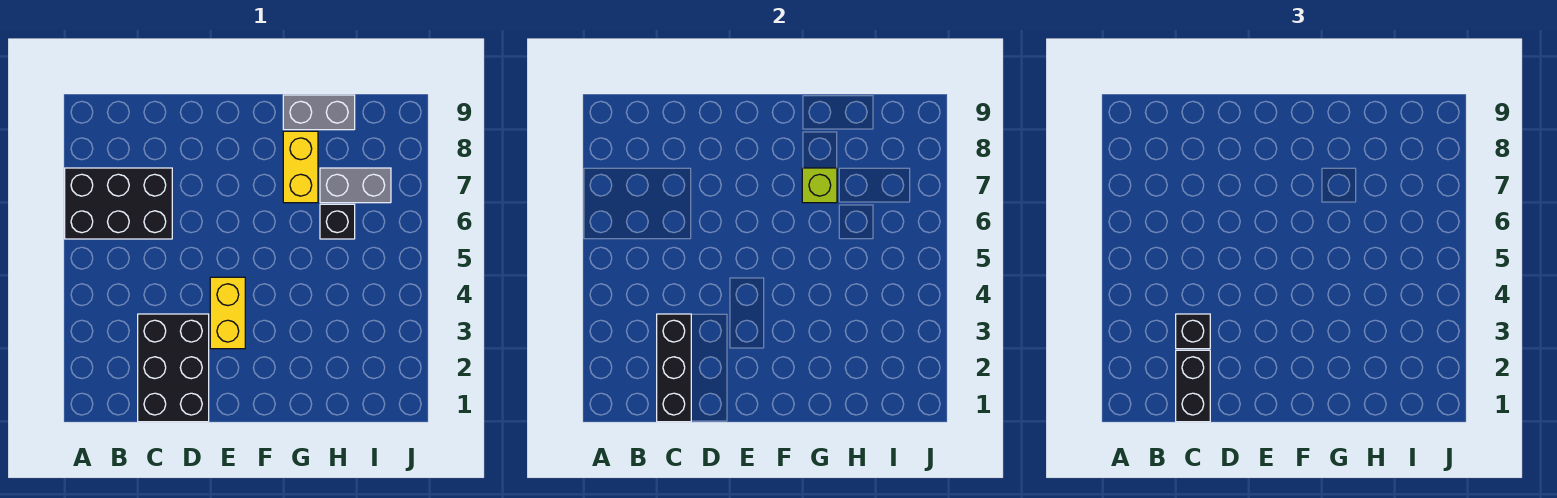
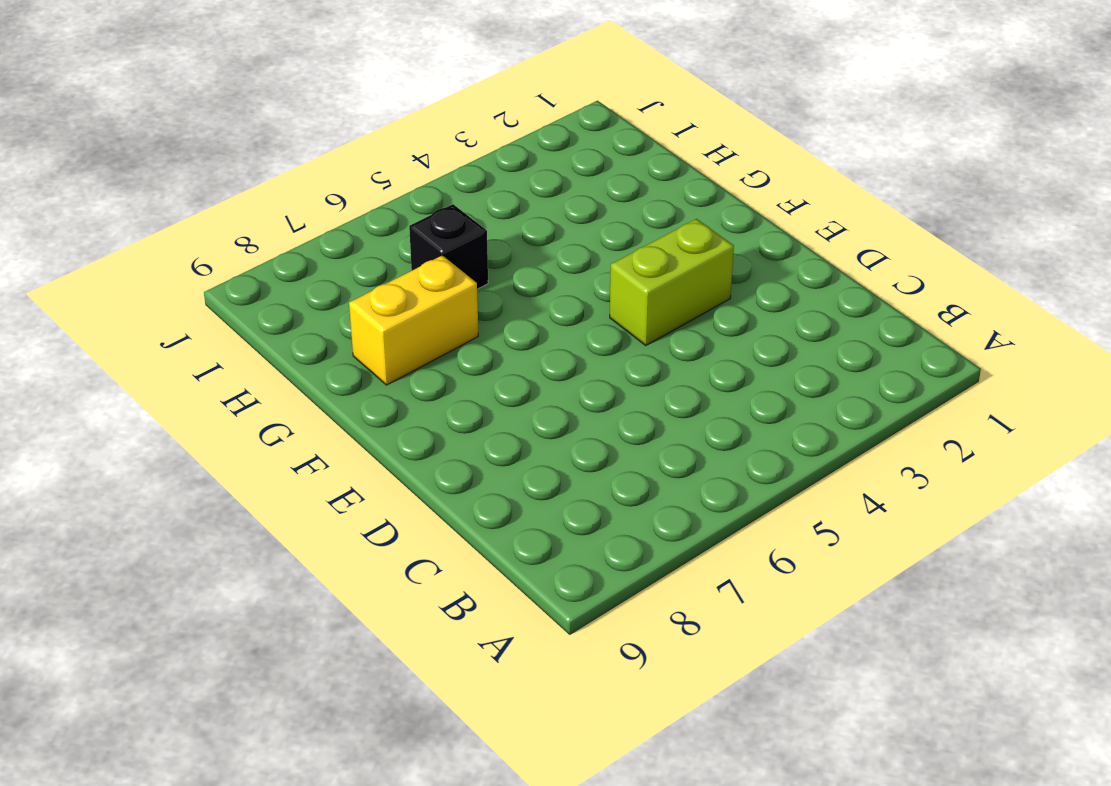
lime brick E3:E4 level 1 -> yellow brick E3:E4 level 1
none -> black brick A6:C7 level 1
none -> black brick C1:D3 level 1

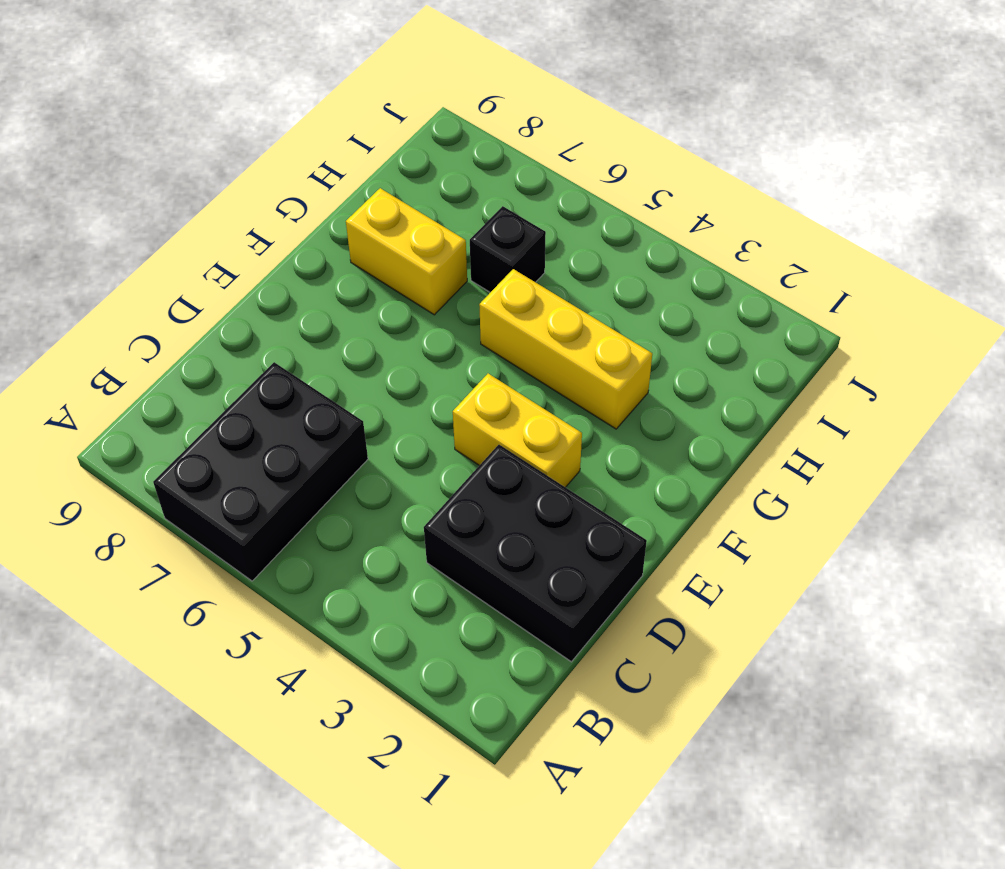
yellow brick G3:G5 level 1 -> none
none -> grey brick G9:H9 level 1
none -> grey brick H7:I7 level 1

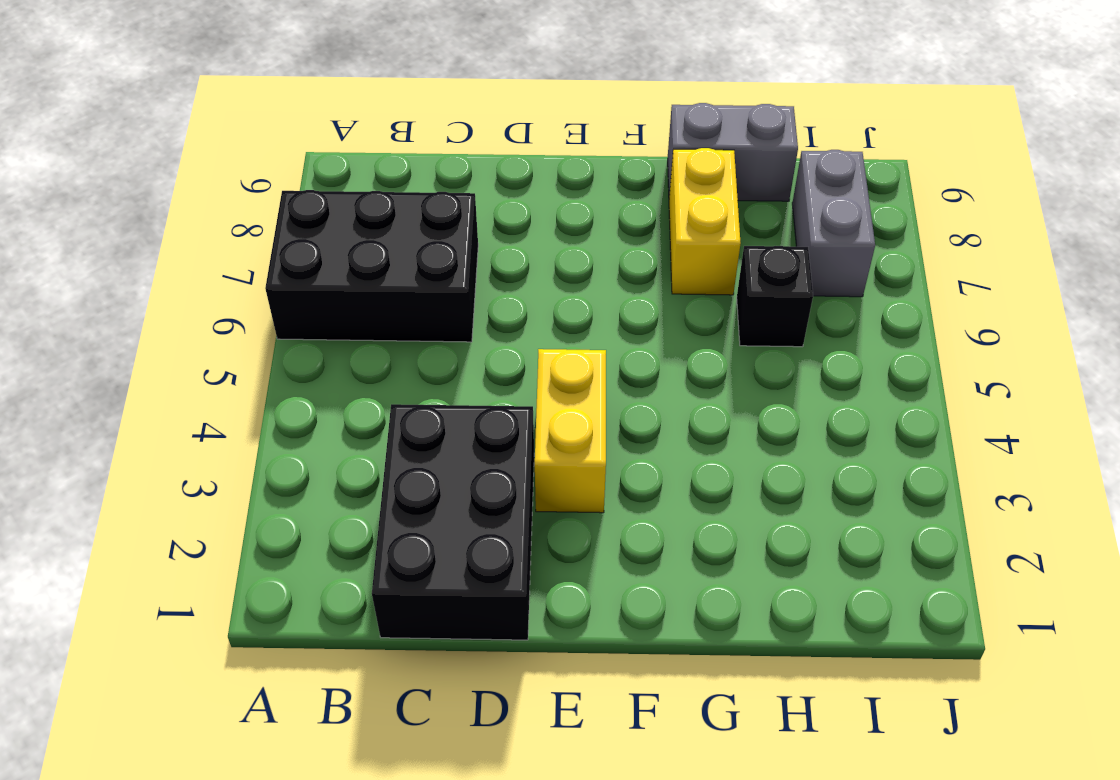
grey brick I7:I8 level 1 -> grey brick H7:I7 level 1
none -> black brick C1:C3 level 2
none -> lime brick G7 level 2

